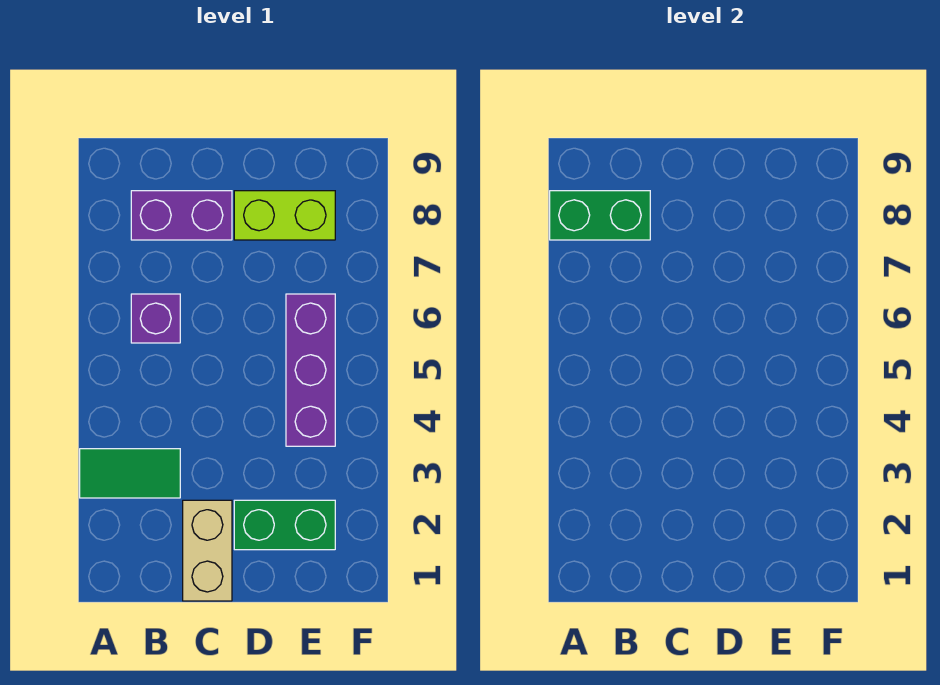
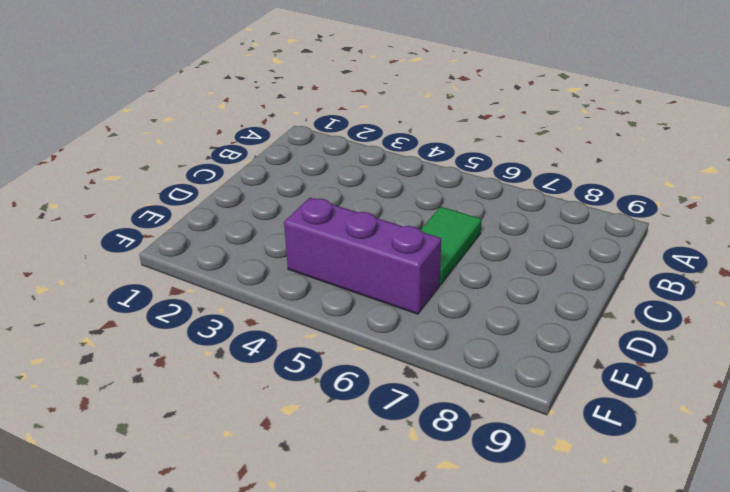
green tile C6:D6 level 1 -> green tile A3:B3 level 1
none -> purple brick B6 level 1
none -> purple brick B8:C8 level 1

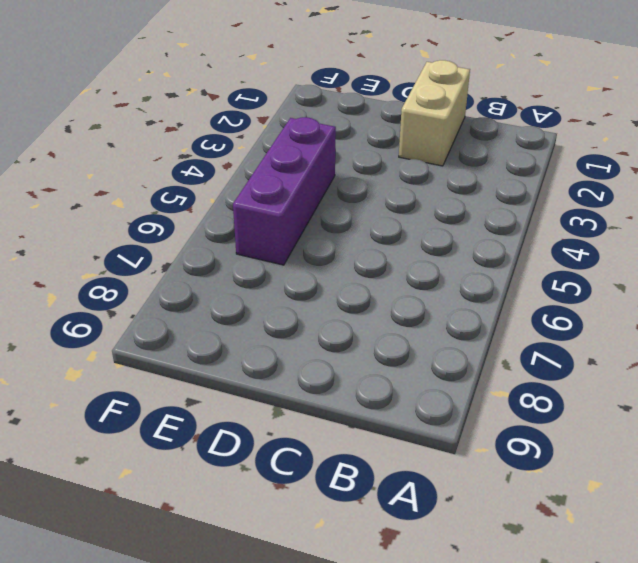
none -> green tile A3:B3 level 1
none -> purple brick B6 level 1

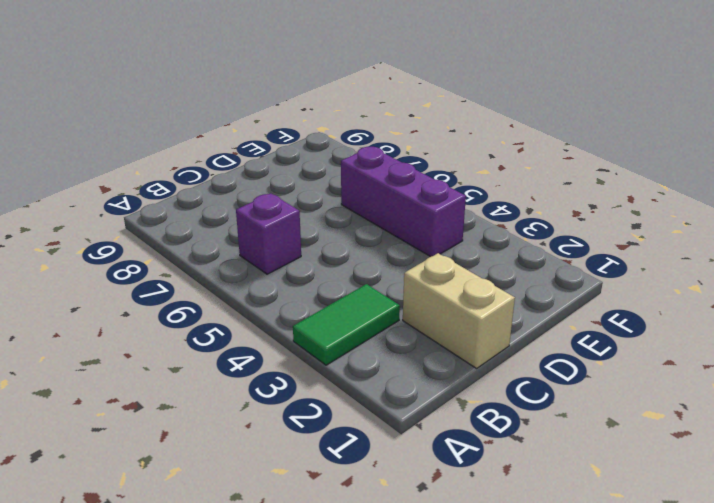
none -> purple brick B8:C8 level 1
none -> green brick D2:E2 level 1

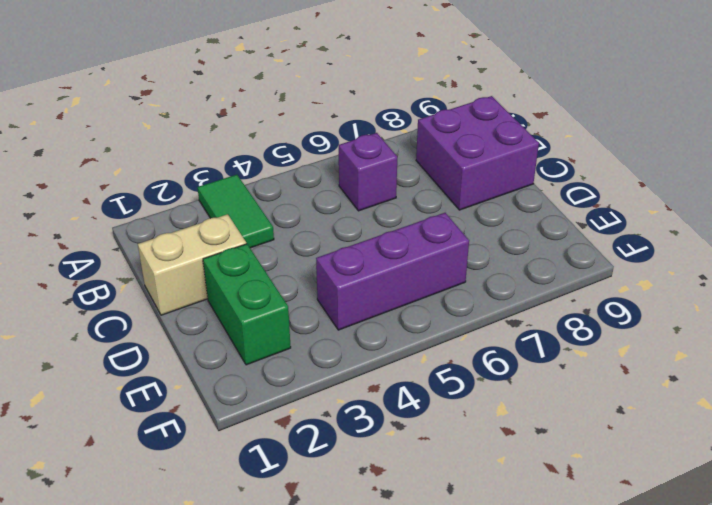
purple brick B8:C9 level 1 -> purple brick B8:C8 level 1
none -> lime brick D8:E8 level 1
none -> green brick A8:B8 level 2

